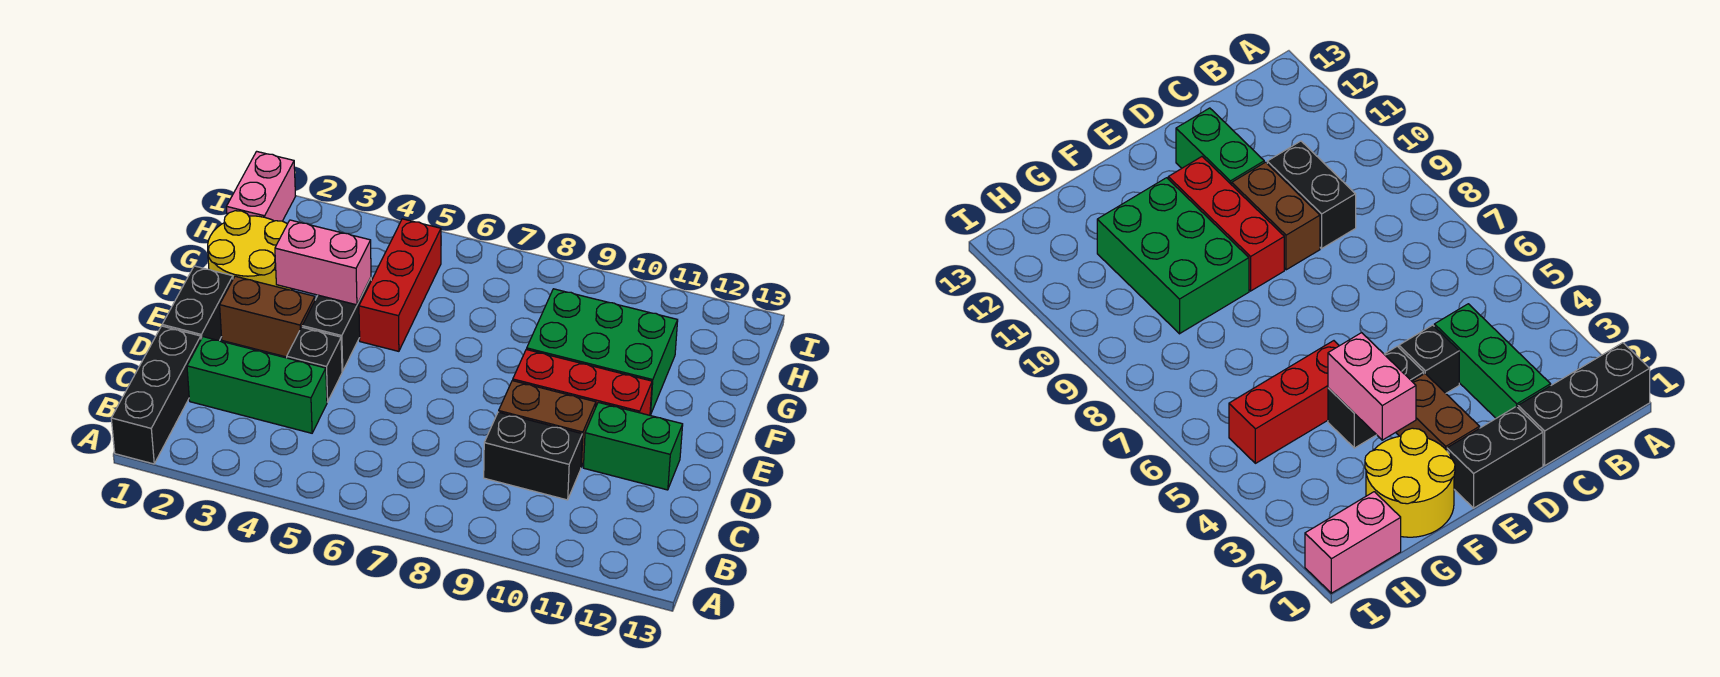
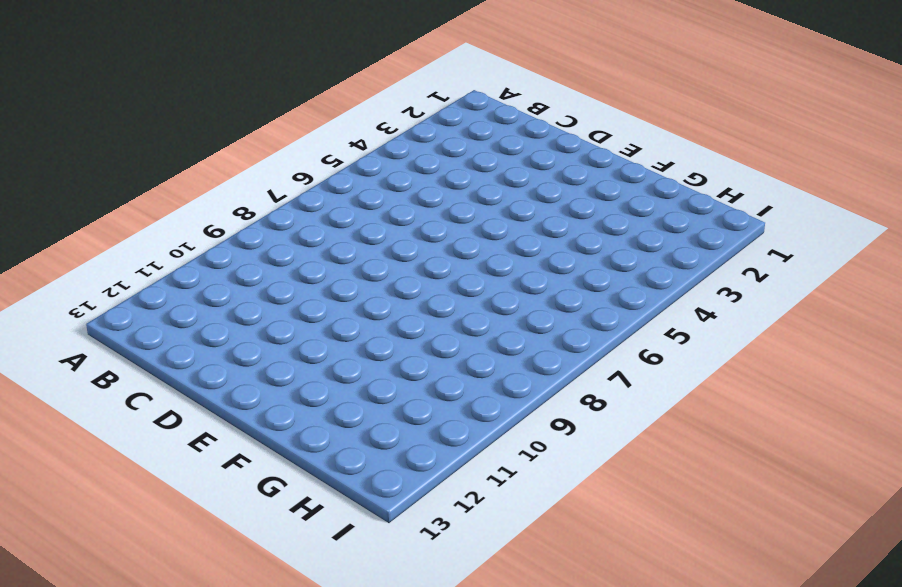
none -> black brick A1:C1 level 1
none -> green brick C2:C4 level 1
none -> black brick C9:C10 level 1

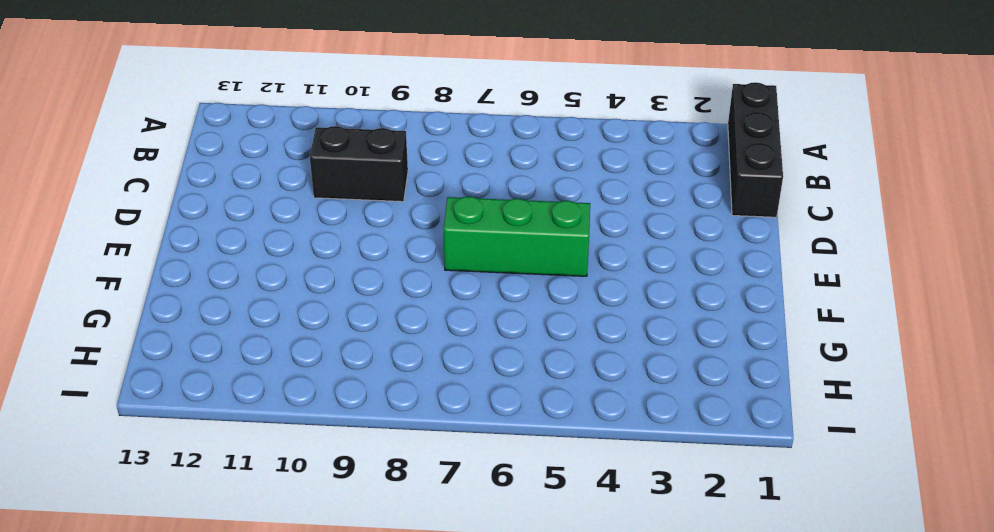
green brick E5:E7 level 1 -> green brick C2:C4 level 1
none -> black brick D1:E1 level 1
none -> black brick D4 level 1
none -> brown brick D9:D10 level 1

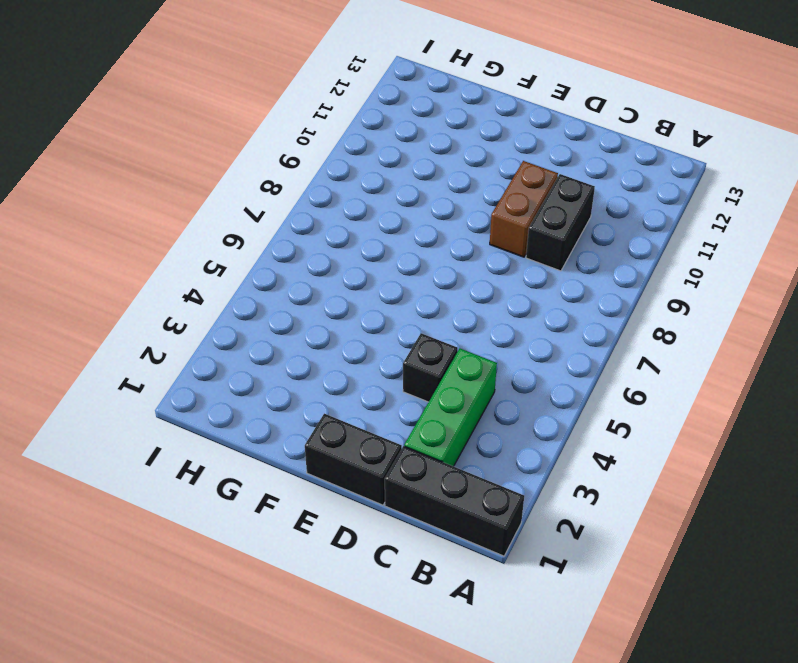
none -> green brick D11:D12 level 1
none -> brown brick E2:E3 level 1
none -> black brick E4:F4 level 1

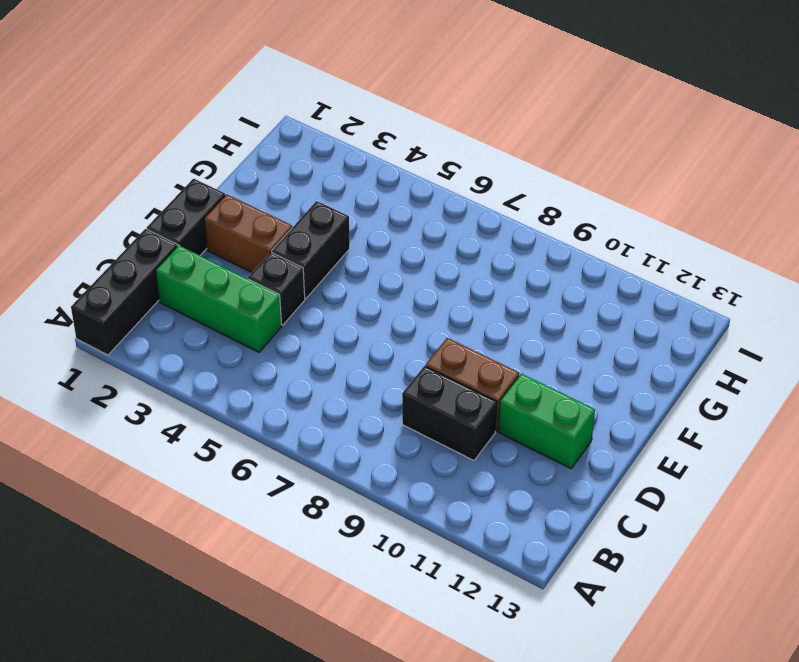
none -> red brick E9:E11 level 1
none -> yellow round brick F1:G2 level 1
none -> red brick F5:H5 level 1

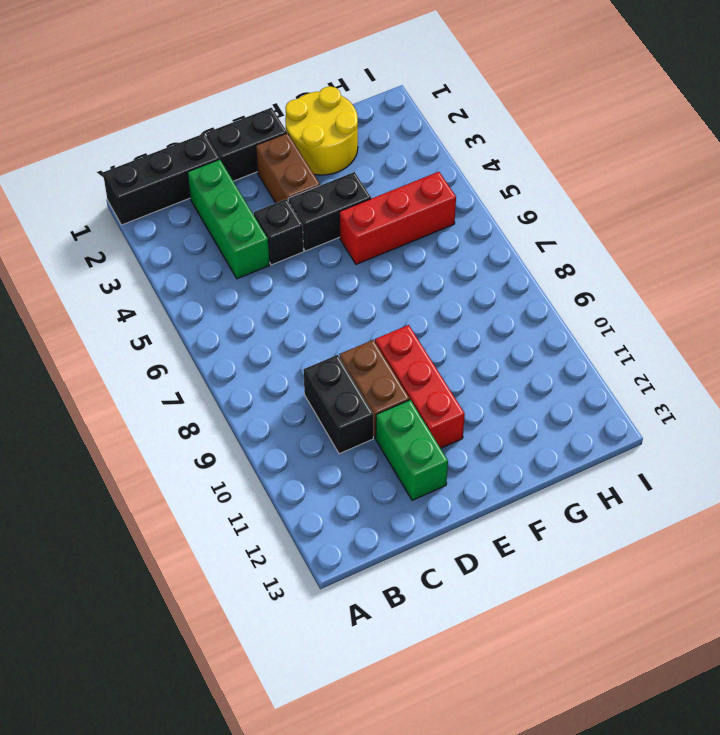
none -> green brick F9:G11 level 1
none -> pink brick H1:I1 level 1
none -> pink brick F3:F4 level 2

